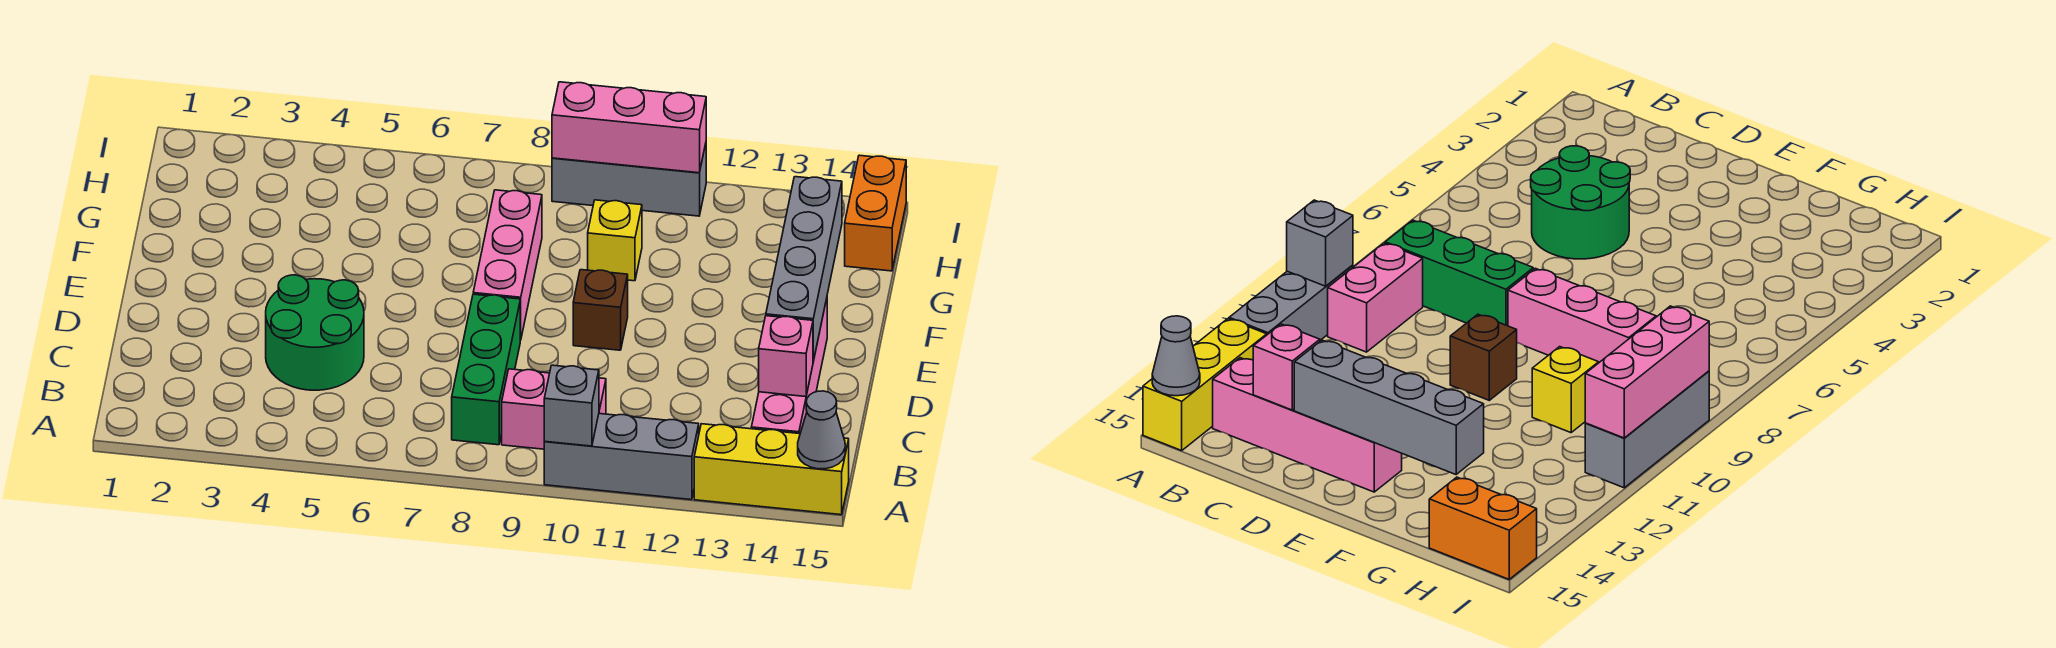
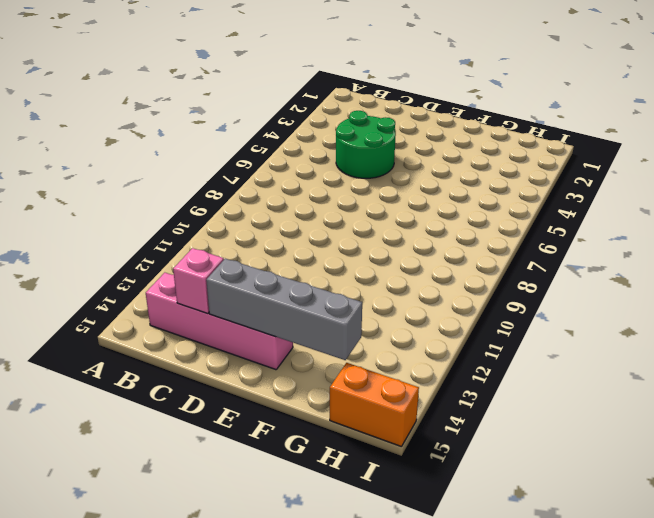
none -> grey brick A10:A12 level 1
none -> yellow brick A13:A15 level 1
none -> green brick B8:D8 level 1

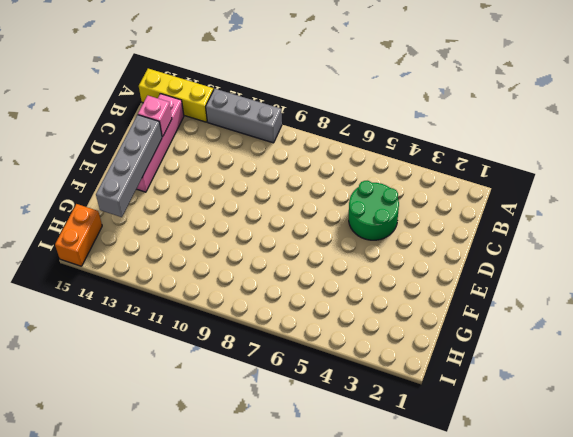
none -> green brick B8:D8 level 1
none -> pink brick B9:B10 level 1
none -> pink brick E8:G8 level 1

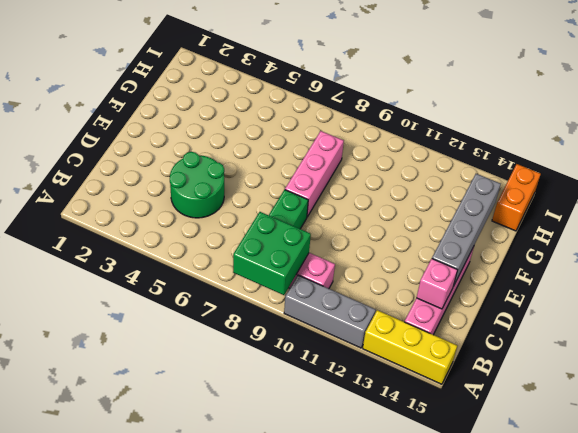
green brick A8:B9 level 2 -> none
none -> brown brick E10 level 1
none -> yellow brick G10 level 1
none -> grey brick I9:I11 level 1

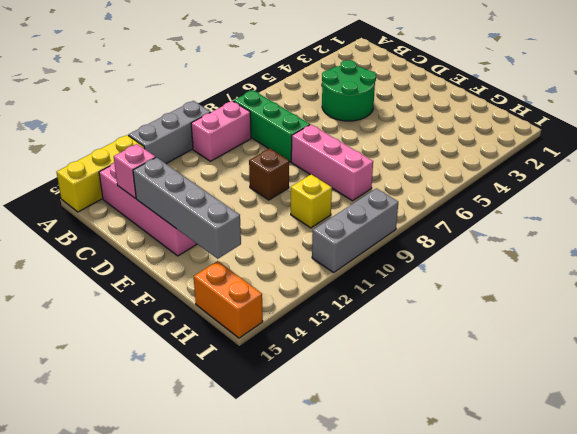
none -> grey brick A10 level 2
none -> grey cone A15 level 2
none -> pink brick I9:I11 level 2

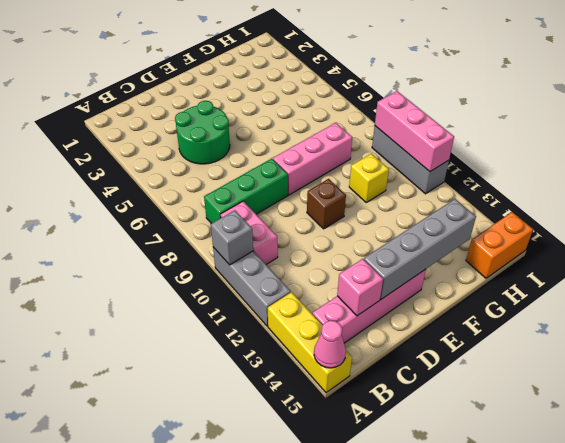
pink cone A15 level 2 -> grey cone A15 level 2

